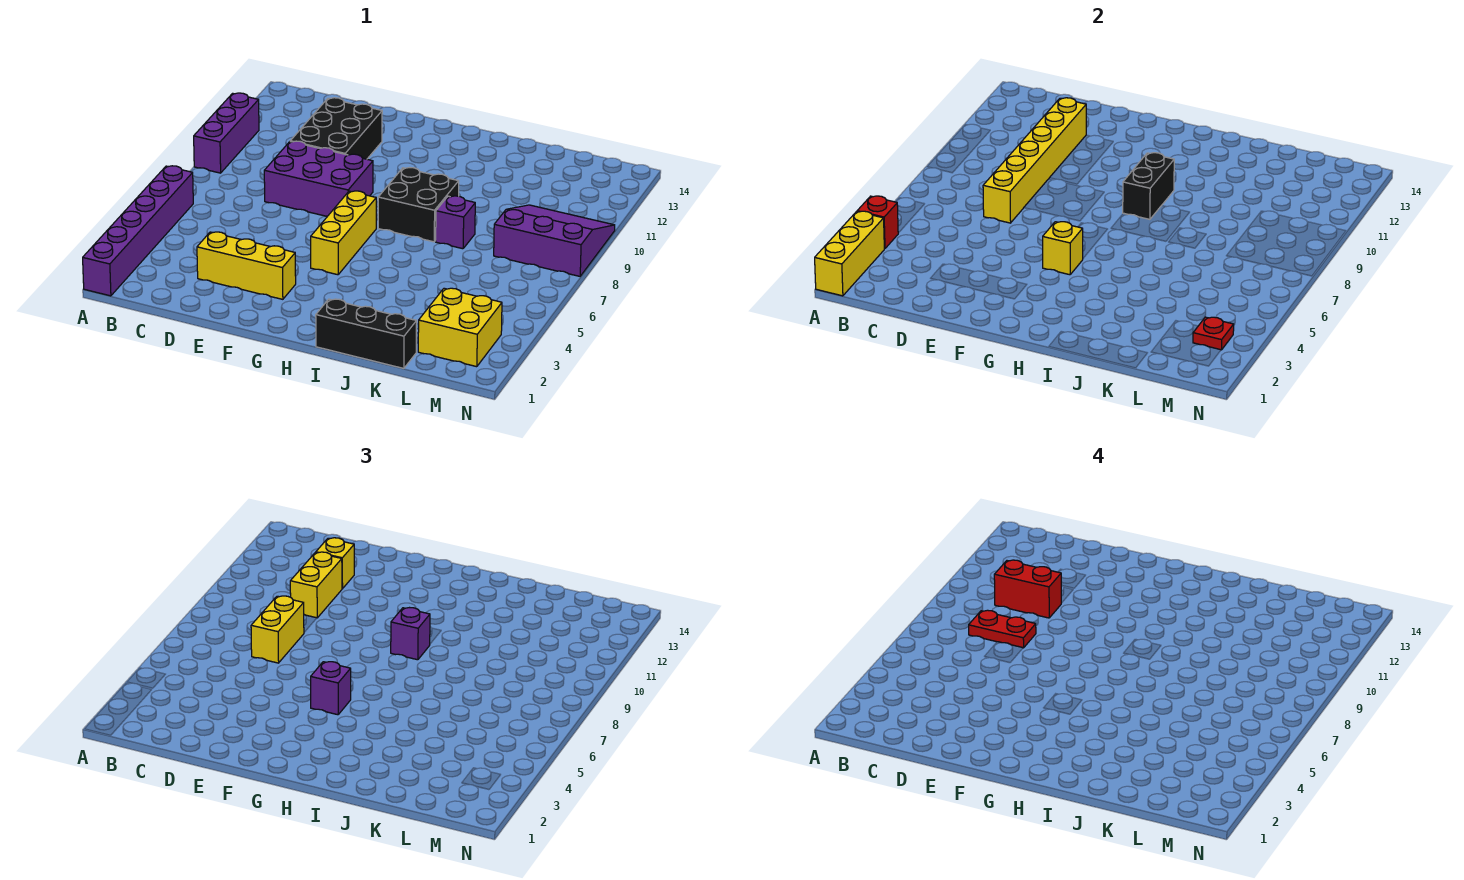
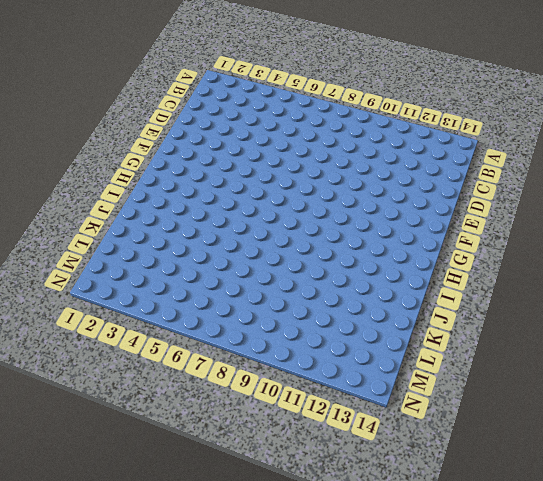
none -> purple brick A1:A6 level 1
none -> purple brick A9:A11 level 1
none -> yellow brick D3:F3 level 1

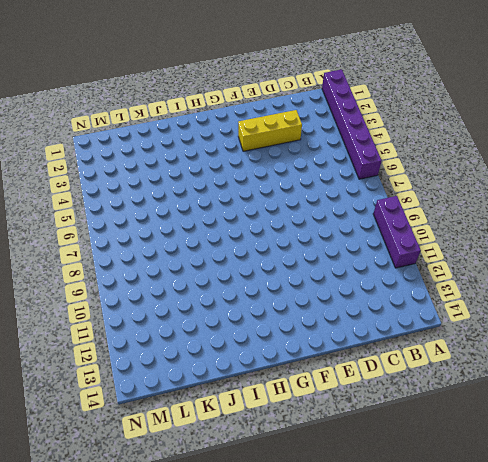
none -> purple brick D8:F9 level 1
none -> black brick D10:E12 level 1
none -> yellow brick G5:G7 level 1

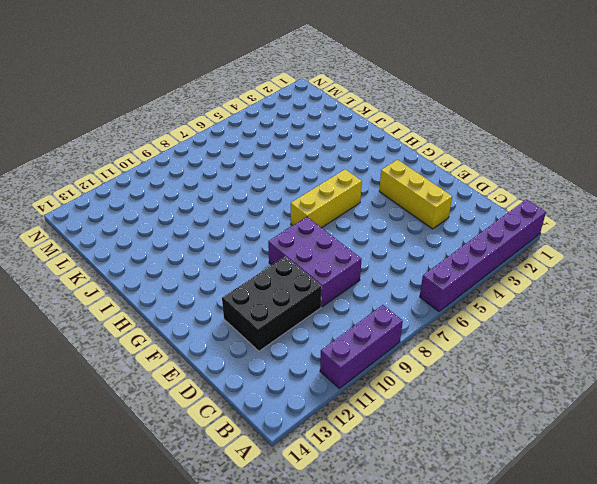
none -> black brick H8:I9 level 1
none -> black brick I1:K1 level 1
none -> purple brick J8 level 1

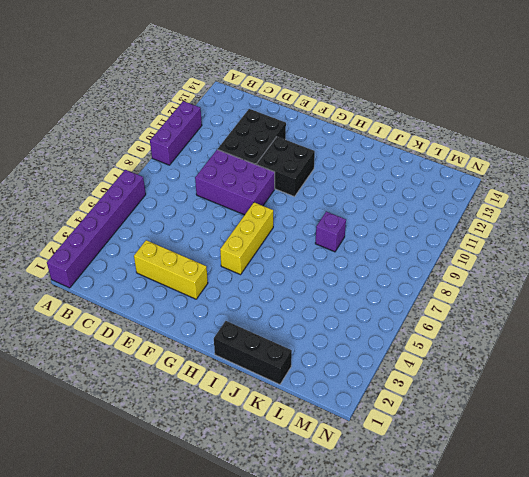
black brick F10:G11 level 1 -> black brick H8:I9 level 1
none -> yellow brick L2:M3 level 1
none -> purple slope L8:N10 level 1 top 8
none -> yellow brick A1:A3 level 2

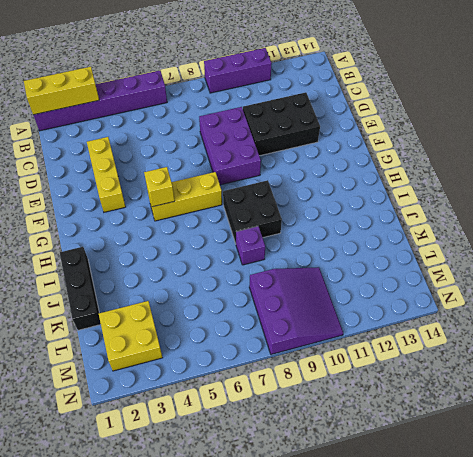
none -> red brick A4 level 2
none -> yellow brick D7:D12 level 2
none -> black brick H9:H10 level 2

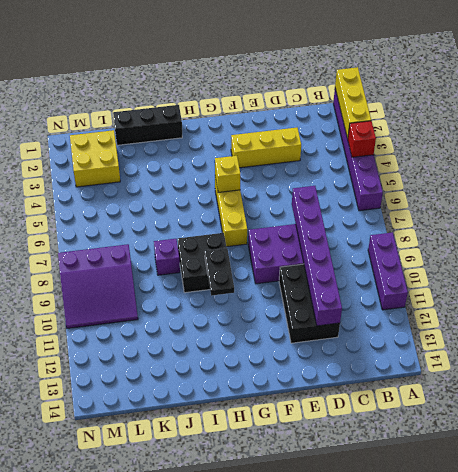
purple brick D7:D12 level 2 -> yellow brick D7:D12 level 2
black plate H9:H10 level 2 -> black brick H9:H10 level 2
none -> red plate M3 level 2
none -> yellow brick D7:D8 level 3
none -> yellow brick D10:D11 level 3

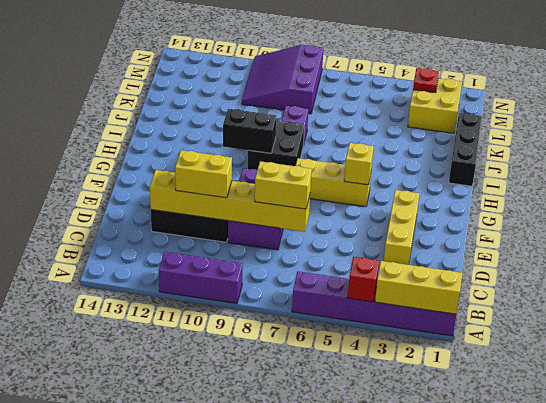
none -> yellow brick D12 level 3
none -> purple brick G5 level 3
none -> purple brick H9 level 3

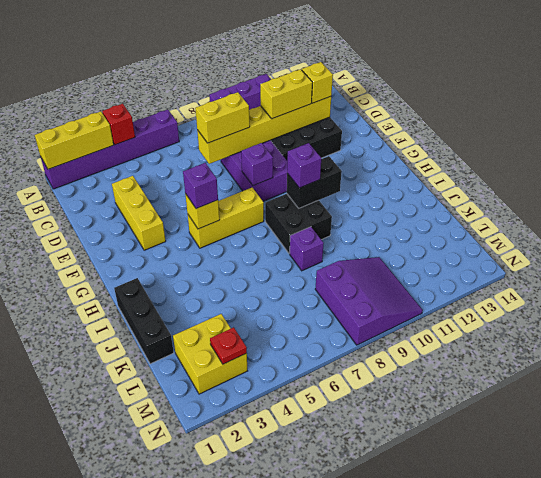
purple brick F8 level 2 -> none
none -> red plate C8:D8 level 4
none -> red brick C10:D10 level 4

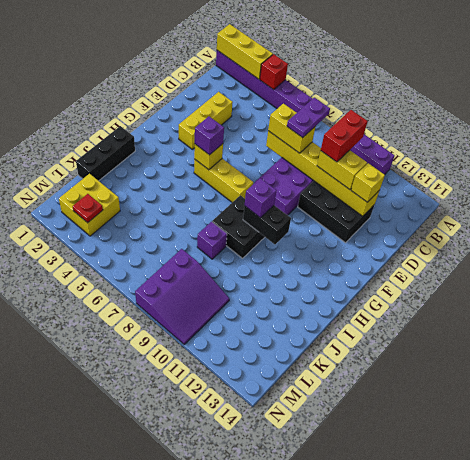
purple plate C8:D8 level 4 -> red plate C8:D8 level 4

